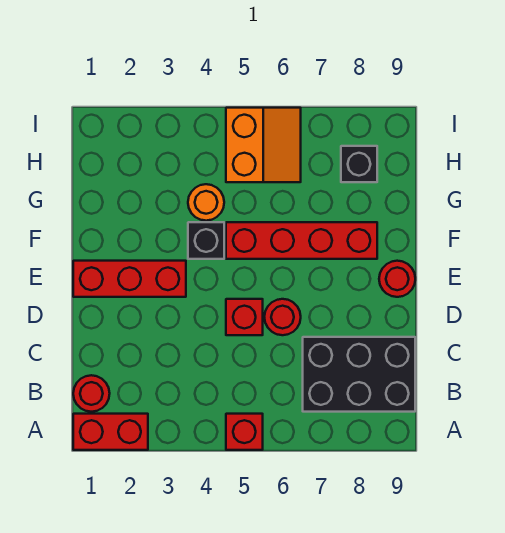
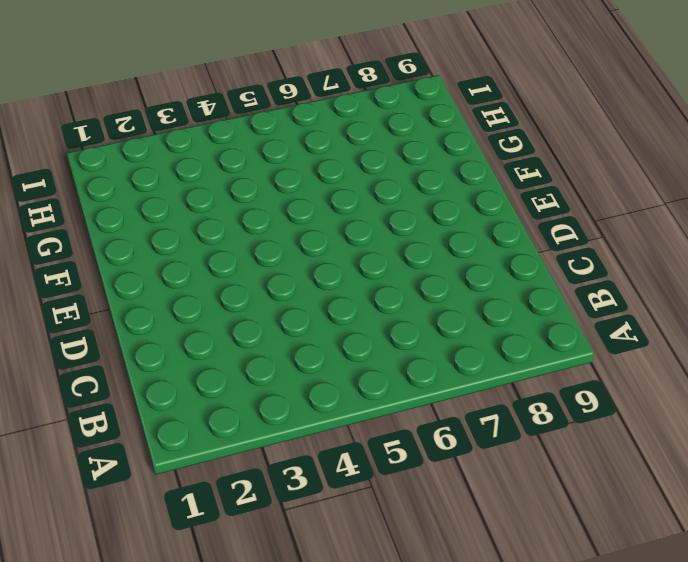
none -> red brick A1:A2 level 1
none -> red brick A5 level 1
none -> red round brick B1 level 1

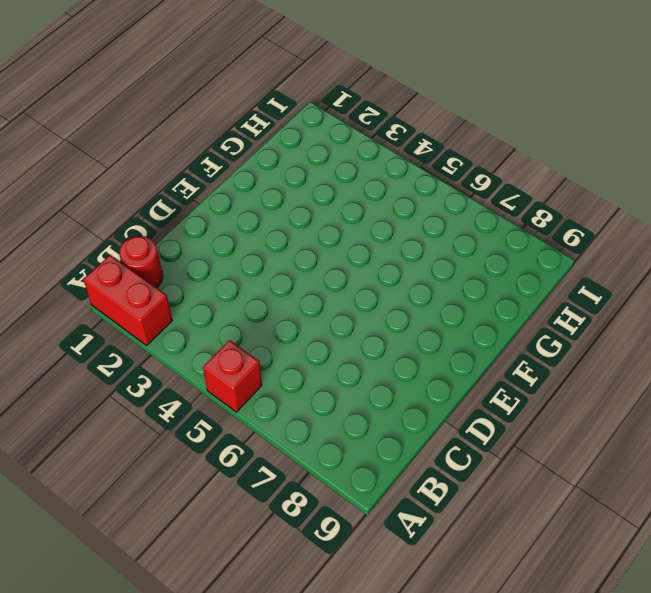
none -> black brick B7:C9 level 1
none -> red brick D5 level 1
none -> red round brick D6 level 1

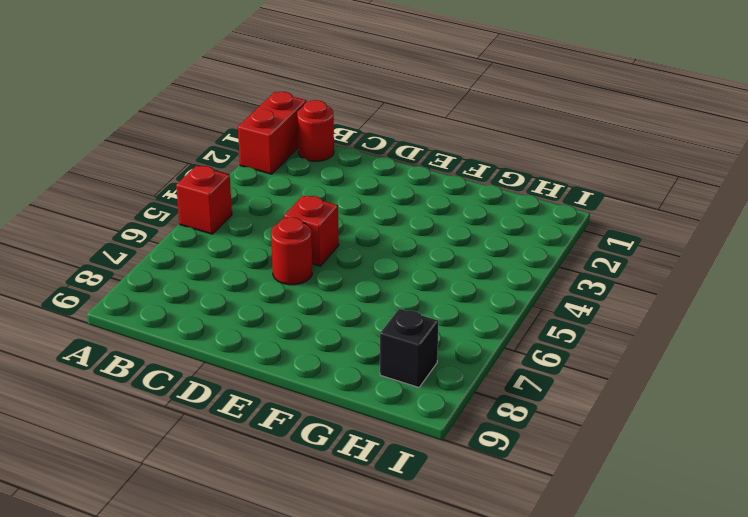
none -> black brick B7:C9 level 1
none -> red brick E1:E3 level 1
none -> red round brick E9 level 1

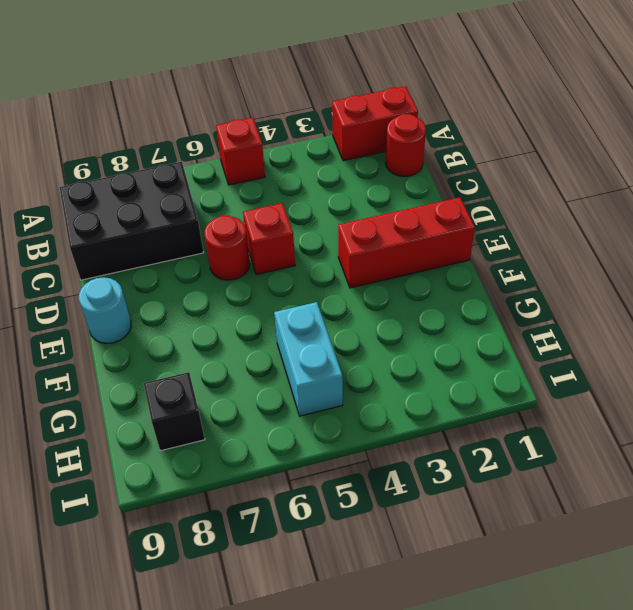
cyan round brick E9 level 1 -> red round brick E9 level 1
cyan brick G5:H5 level 1 -> orange slope H5:I6 level 1 top 5
none -> black brick F4 level 1
none -> red brick F5:F8 level 1
none -> orange round brick G4 level 1

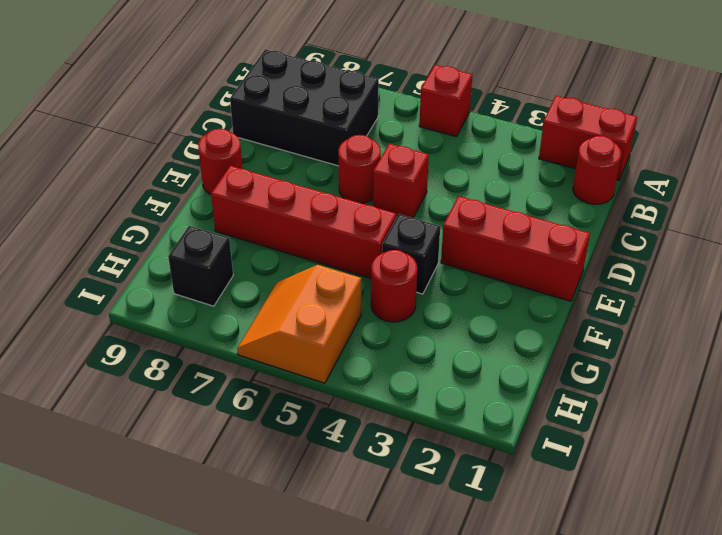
red round brick G4 level 1 -> orange round brick G4 level 1

